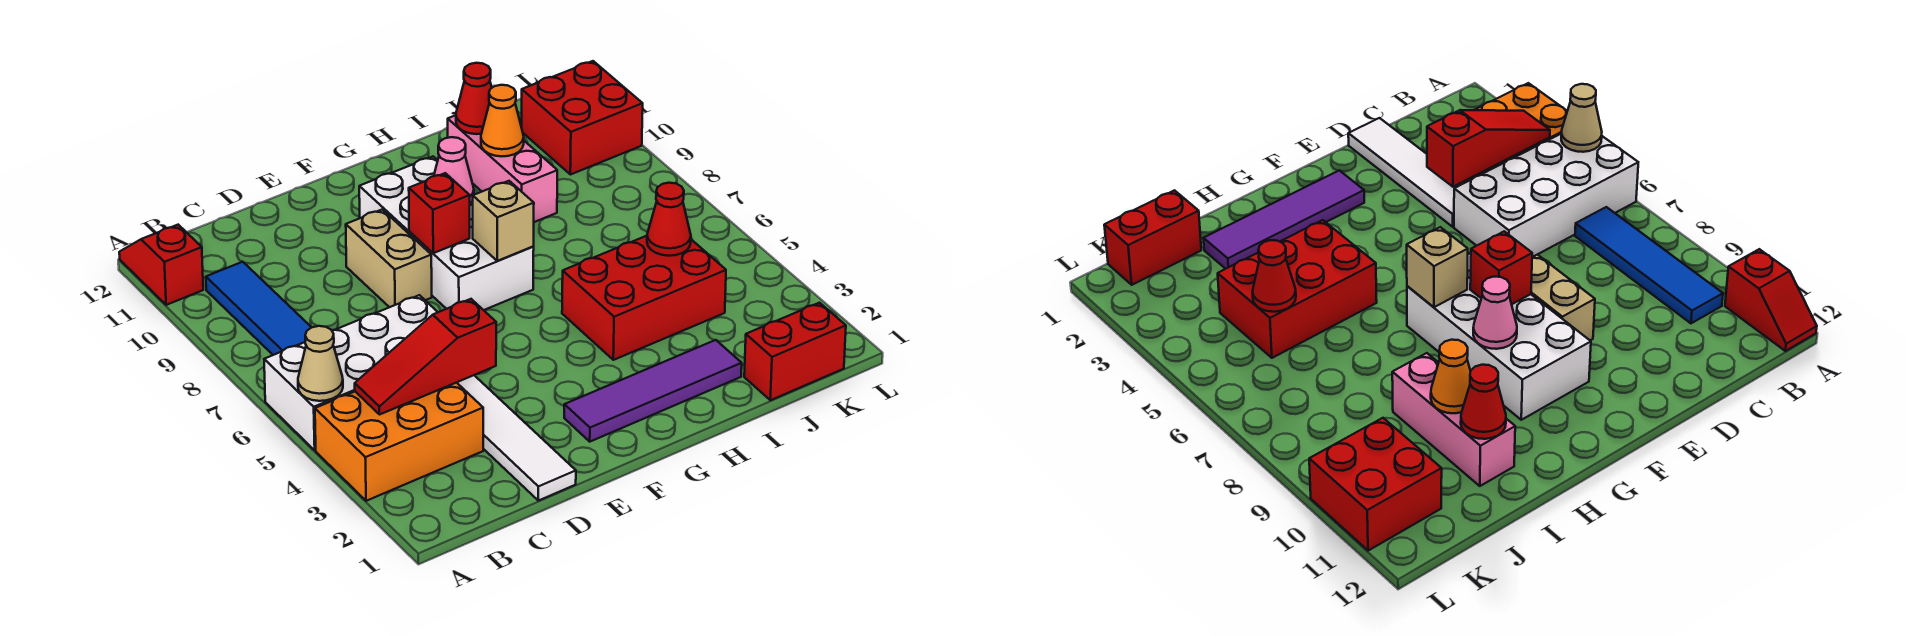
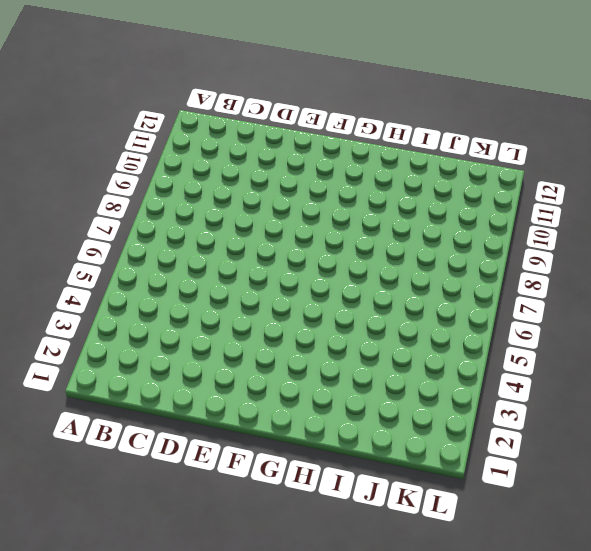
none -> orange brick A3:C4 level 1
none -> white brick A5:D6 level 1
none -> red slope A11:A12 level 1 top 11

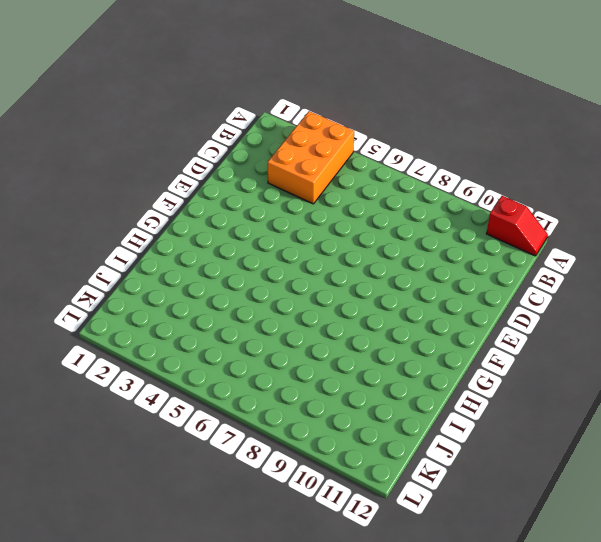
none -> white brick A5:D6 level 1
none -> blue tile B7:B10 level 1
none -> white tile D1:D4 level 1

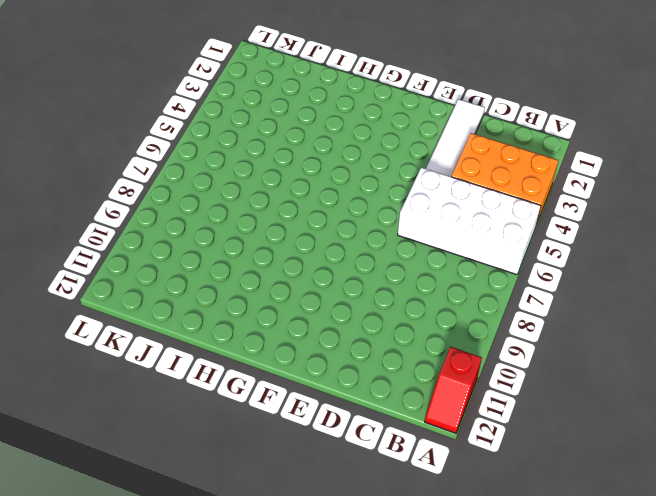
none -> blue tile B7:B10 level 1
none -> tan brick E8:E9 level 1
none -> purple tile F2:I2 level 1

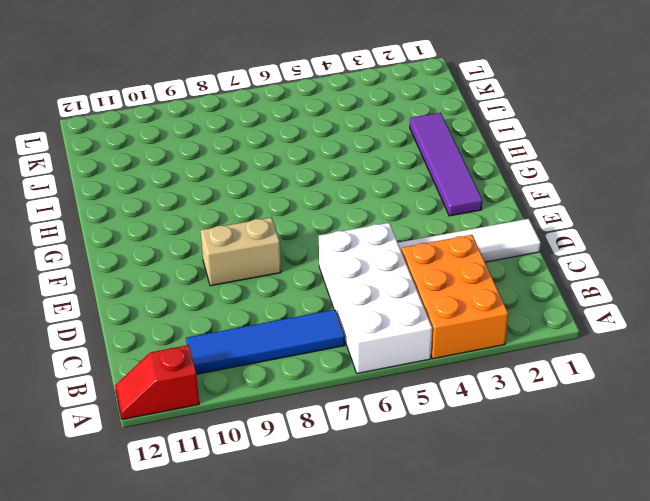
none -> white brick F7:G10 level 1
none -> red brick H4:J5 level 1
none -> pink brick I9:I11 level 1

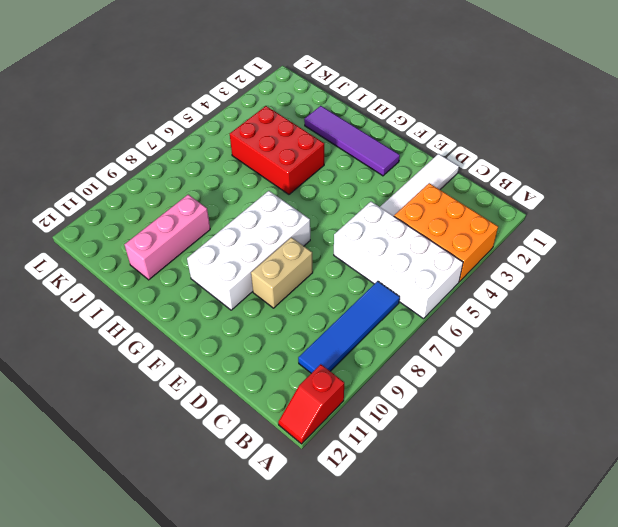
none -> red brick J1:K1 level 1
none -> red brick K10:L11 level 1
none -> tan cone A5 level 2

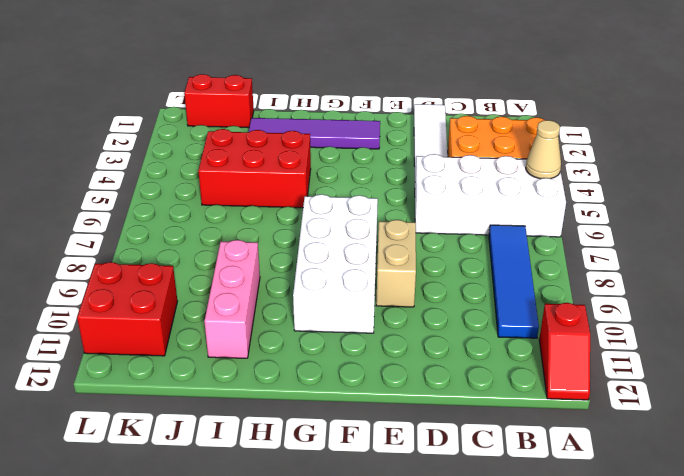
none -> red slope B4:D4 level 2 top D
none -> red brick F8 level 2
none -> tan brick G7 level 2

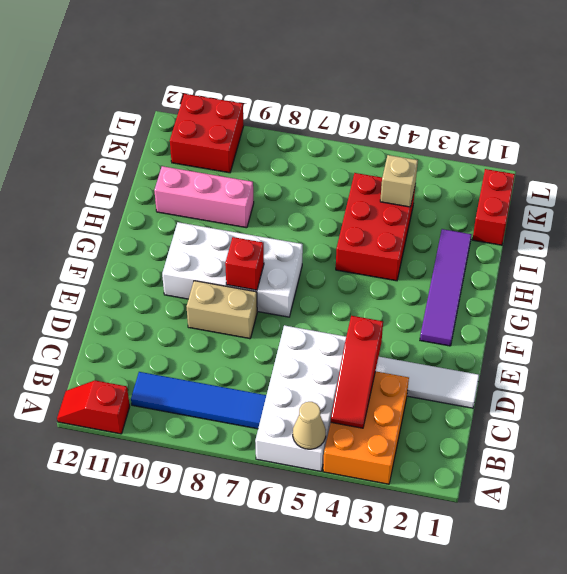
tan brick J4 level 2 -> tan brick G7 level 2
none -> pink cone G9 level 2
none -> orange cone I10 level 2
none -> red cone I11 level 2

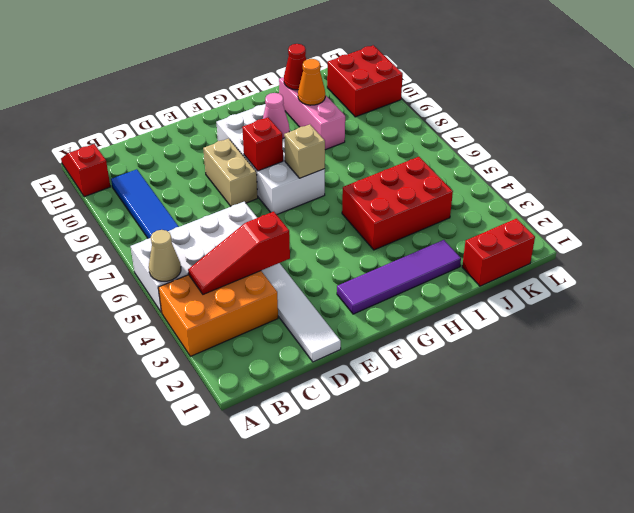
none -> red cone J5 level 2

